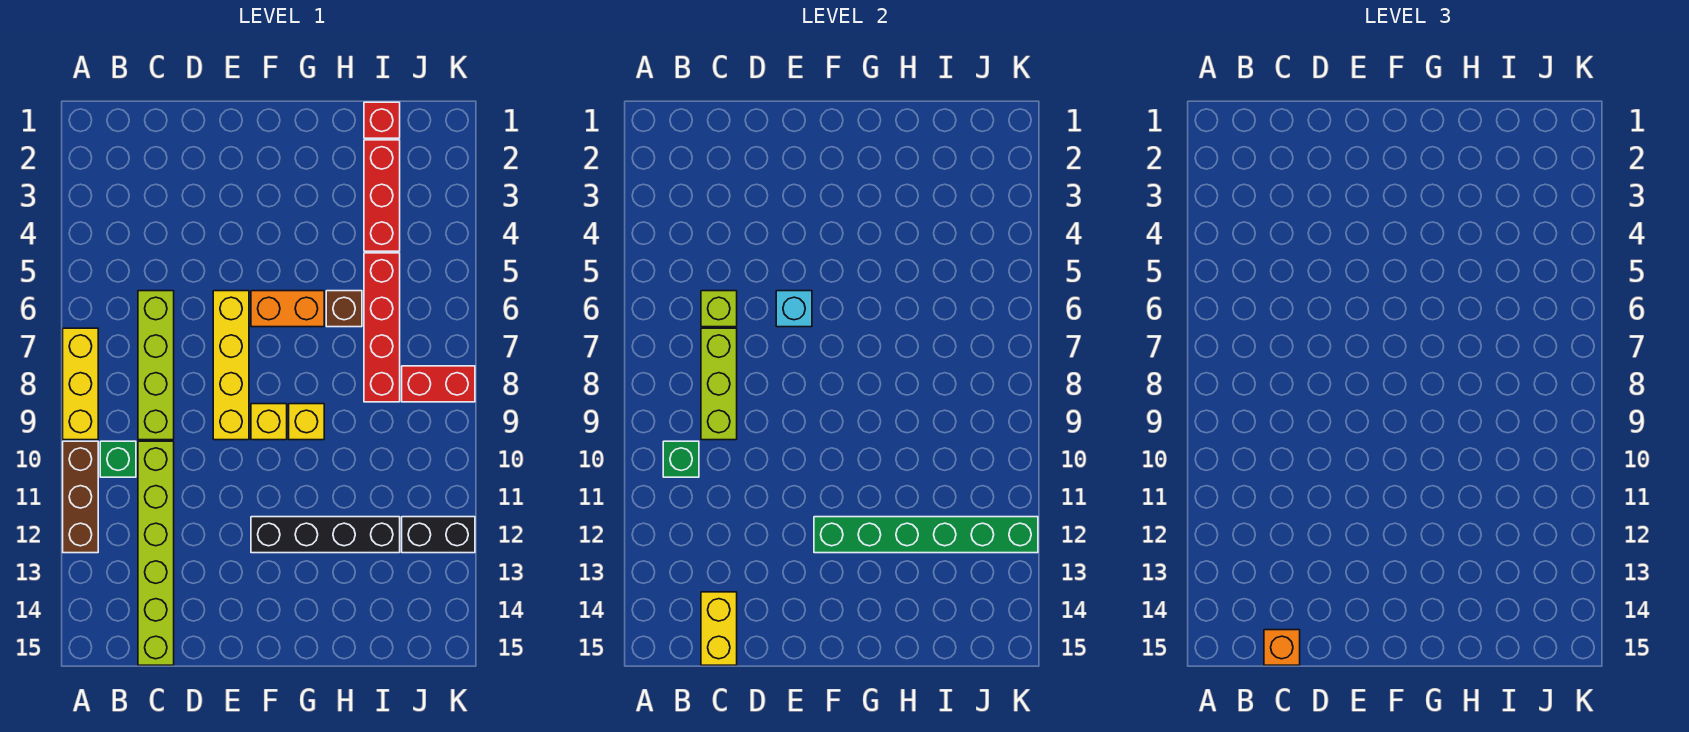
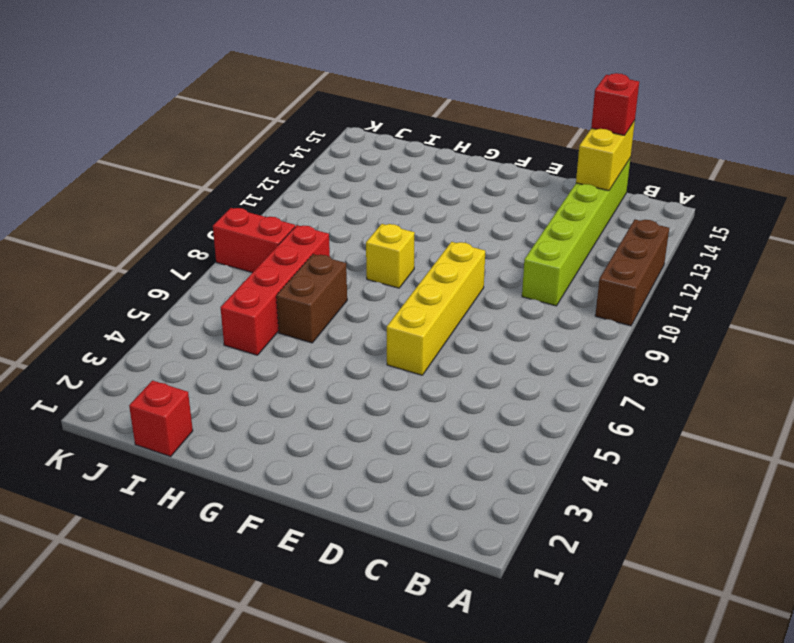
red brick C15 level 3 -> orange brick C15 level 3
brown brick H6:H7 level 1 -> brown brick H6 level 1
none -> yellow brick A7:A9 level 1
none -> green brick B10 level 1
none -> lime brick C6:C9 level 1

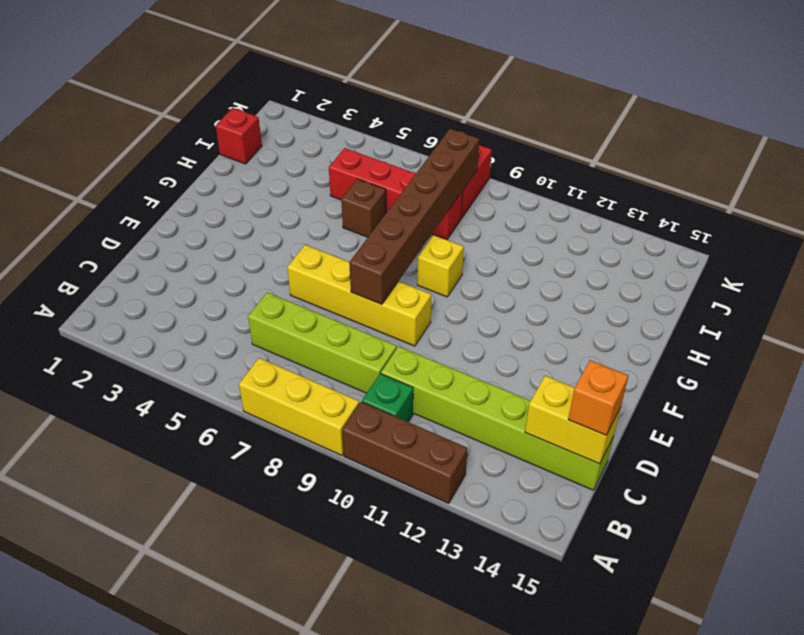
brown brick E8:J8 level 2 -> none
none -> orange brick F6:G6 level 1
none -> yellow brick F9 level 1
none -> black brick F12:I12 level 1

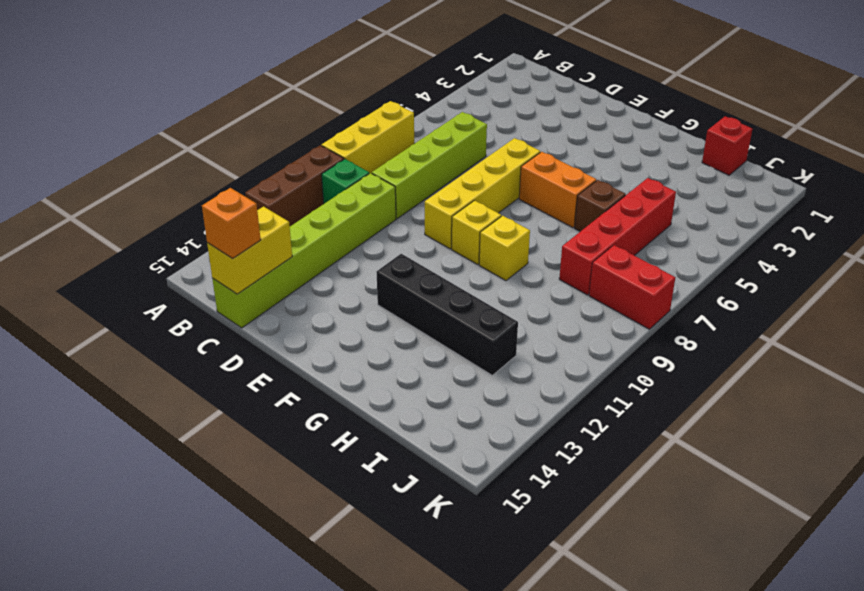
none -> red brick I2:I4 level 1
none -> black brick J12:K12 level 1
none -> green brick B10 level 2

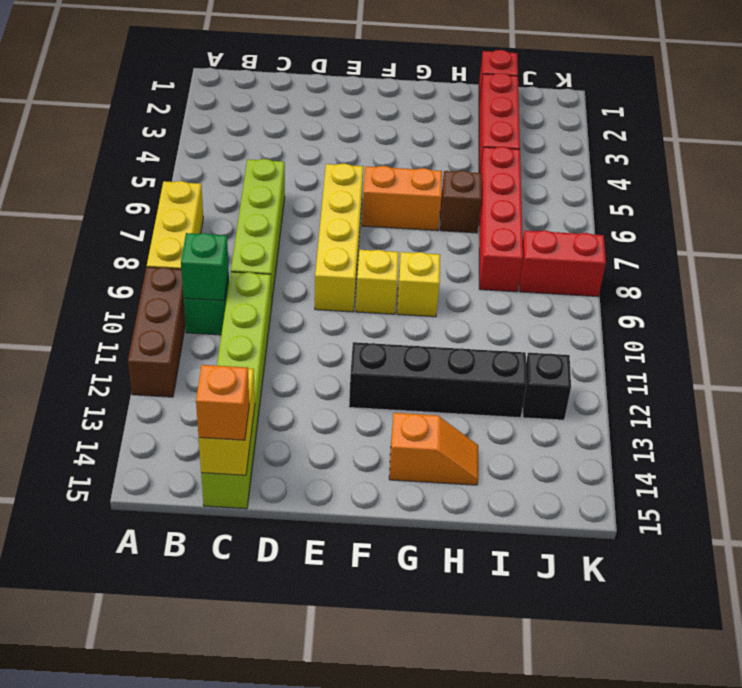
orange slope G14:H14 level 1 top G -> none
black brick J12 level 1 -> black brick J12:K12 level 1
none -> lime brick C6 level 2
none -> lime brick C7:C9 level 2
none -> cyan brick E6 level 2

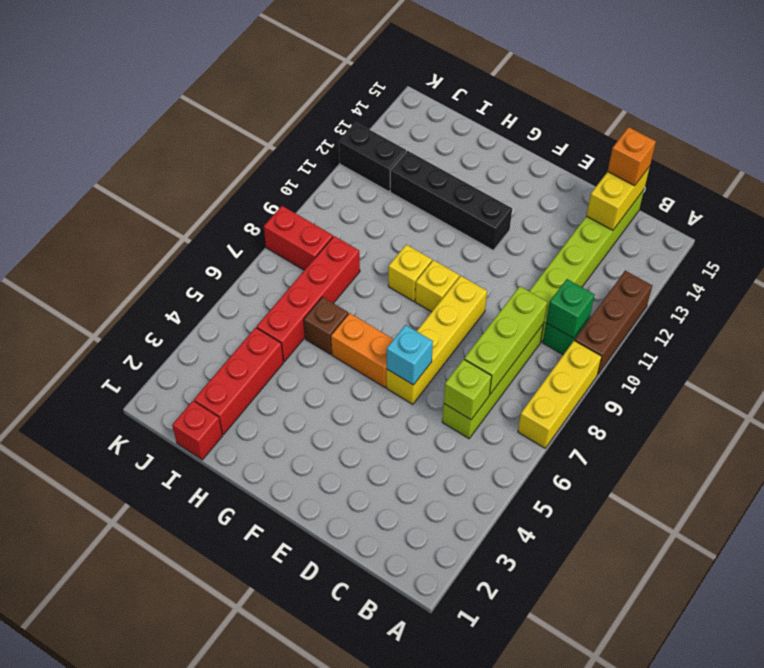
none -> green brick F12:K12 level 2

